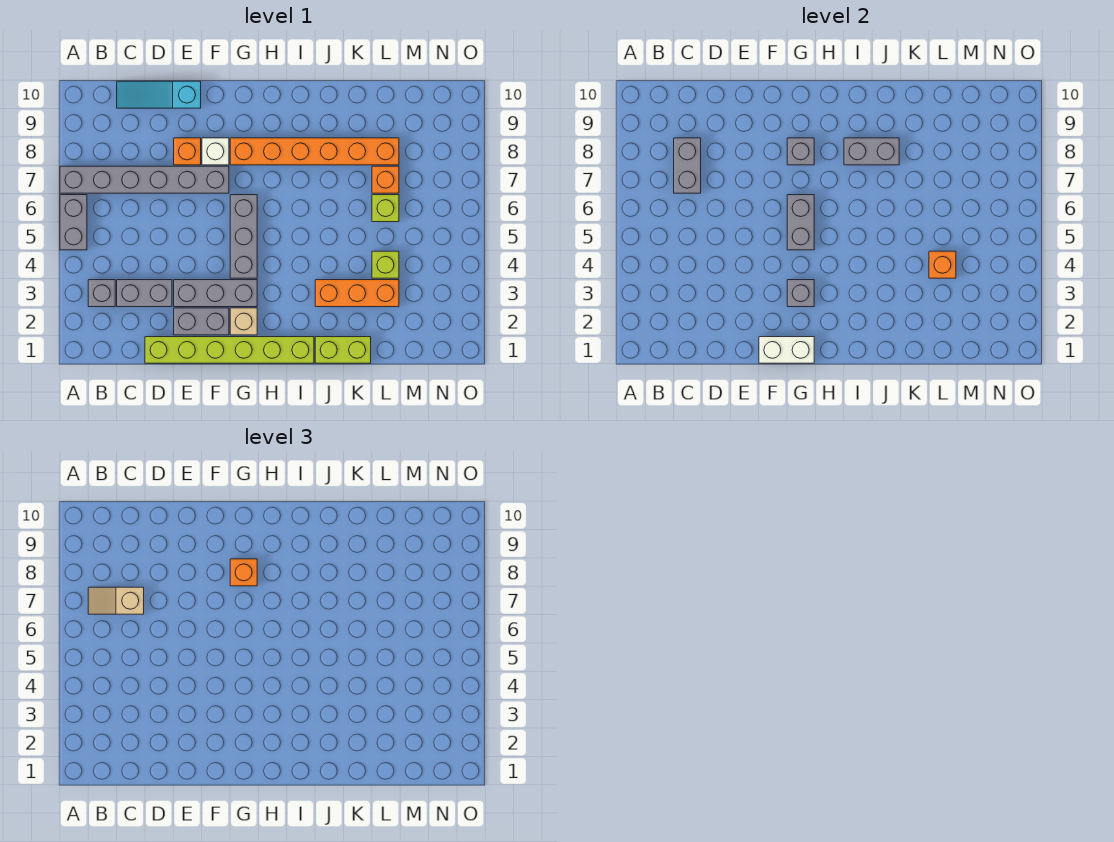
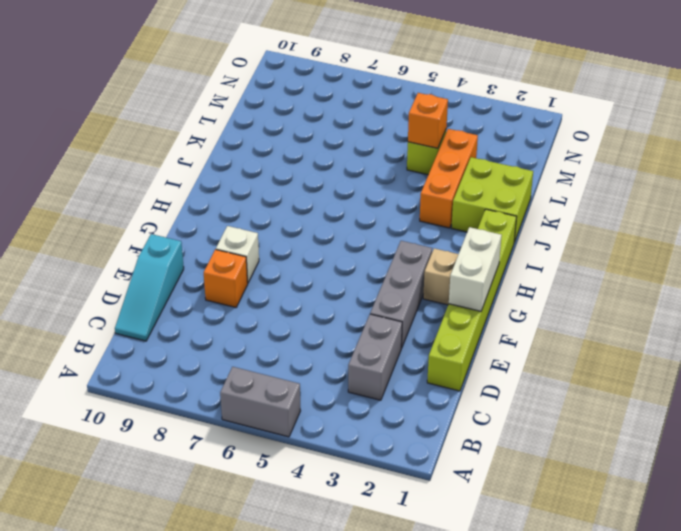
lime brick J1:K2 level 1 -> lime brick J1:K1 level 1
none -> grey brick A7:F7 level 1
none -> grey brick B3 level 1
none -> grey brick E2:F2 level 1

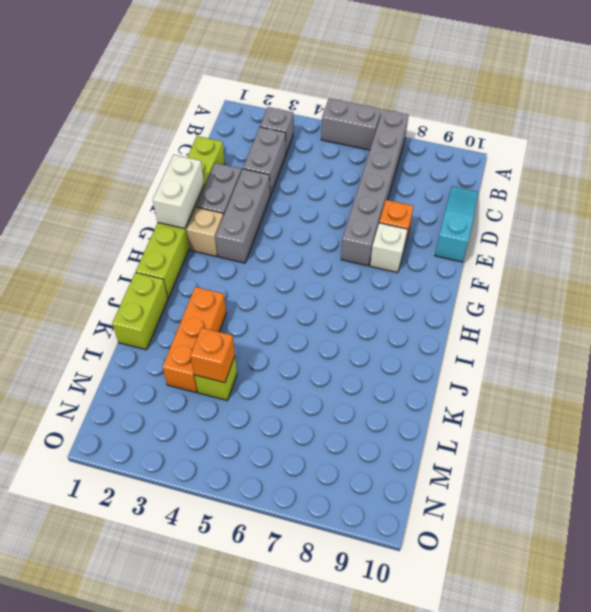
none -> grey brick G4:G6 level 1
none -> orange brick G8:L8 level 1
none -> lime brick L6 level 1

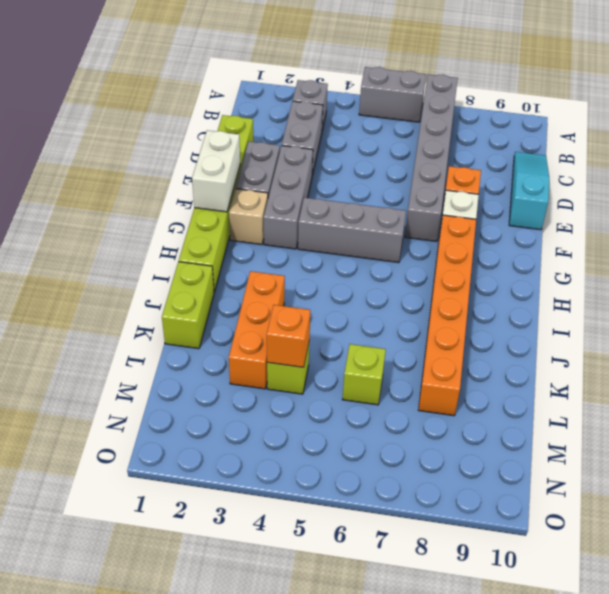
none -> orange brick L7 level 1
none -> grey brick C7:C8 level 2
none -> grey brick G3 level 2

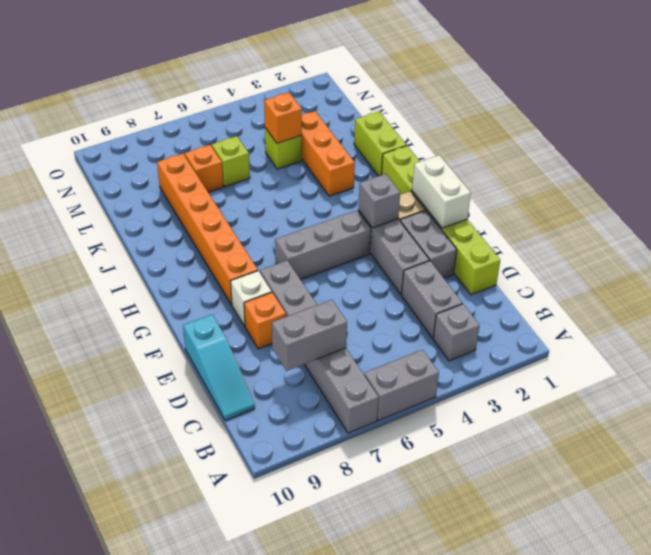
none -> grey brick G5:G6 level 2
none -> grey brick G8 level 2
none -> grey brick I8:J8 level 2

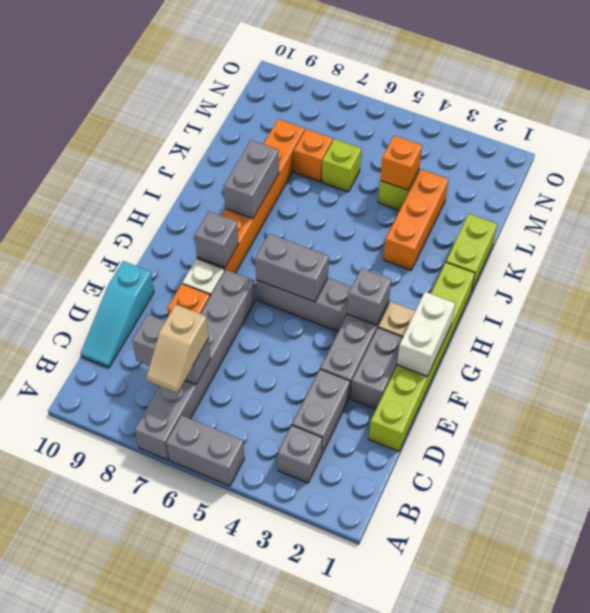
none -> orange brick G8 level 3

